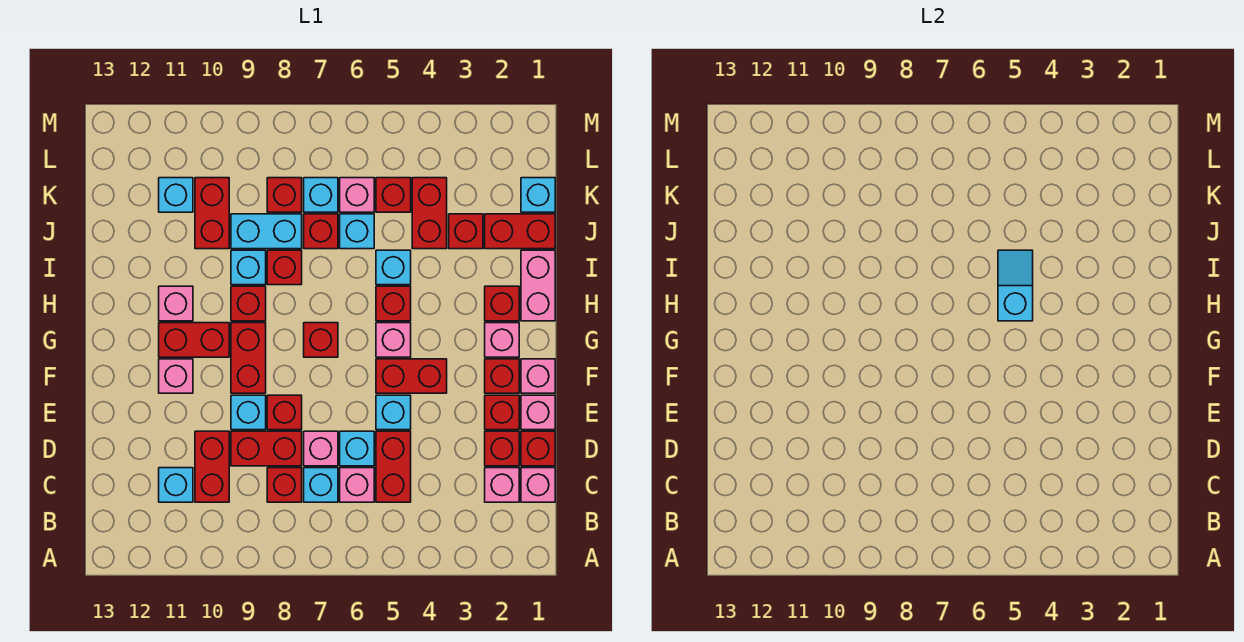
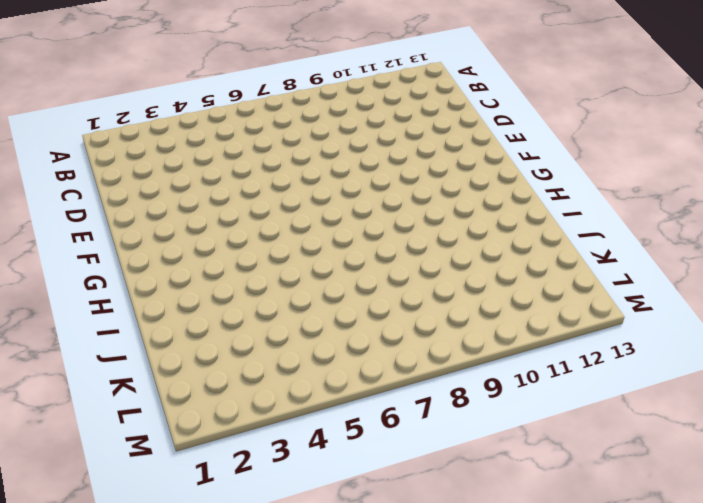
none -> pink brick C1 level 1
none -> pink brick C2 level 1
none -> red brick C5:D5 level 1
none -> pink brick C6 level 1

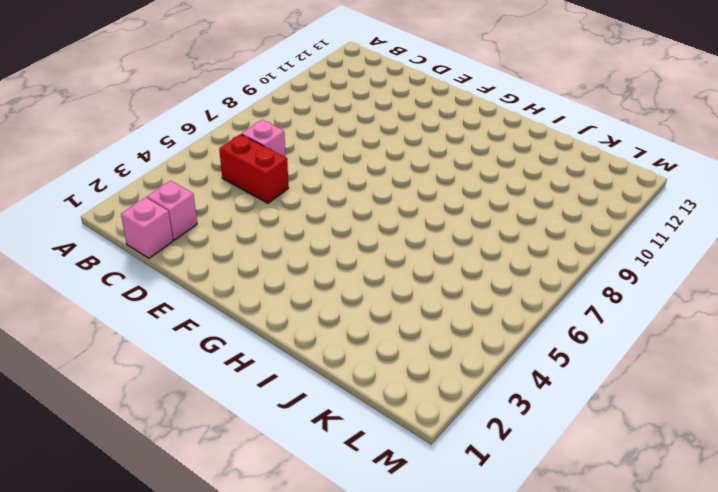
none -> cyan brick C7 level 1
none -> red brick C8 level 1
none -> red brick C10:D10 level 1
none -> cyan brick C11 level 1

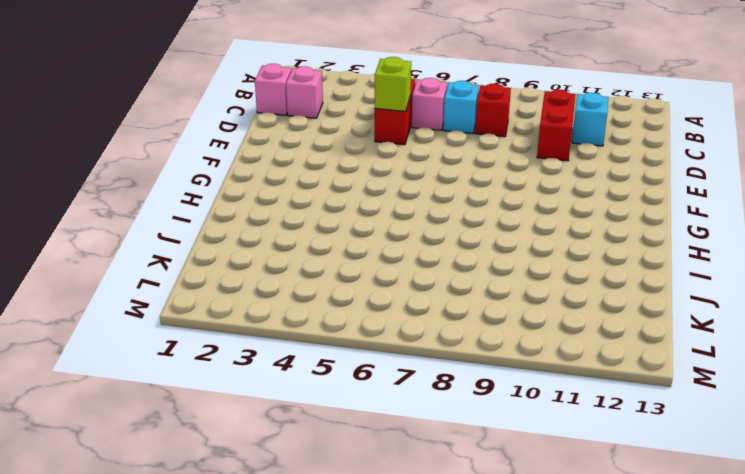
lime brick D5 level 2 -> none
none -> red brick D1 level 1
none -> red brick D2 level 1
none -> cyan brick D6 level 1
none -> pink brick D7 level 1

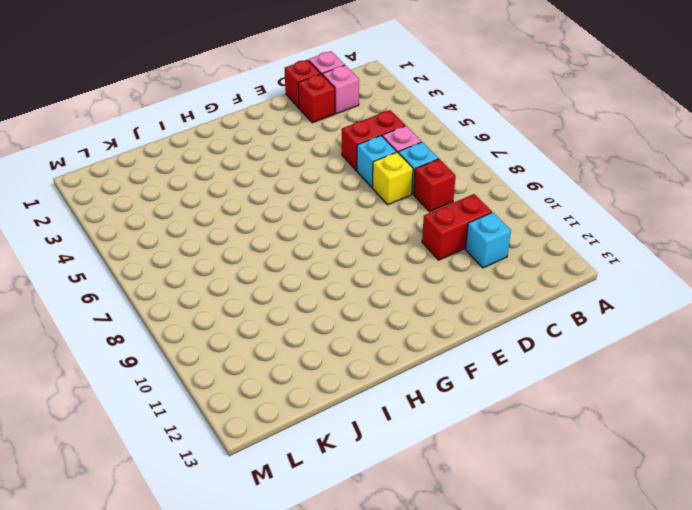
yellow brick D7 level 1 -> pink brick D7 level 1
none -> red brick D8:D9 level 1
none -> pink brick E1 level 1
none -> red brick E2 level 1
none -> cyan brick E5 level 1

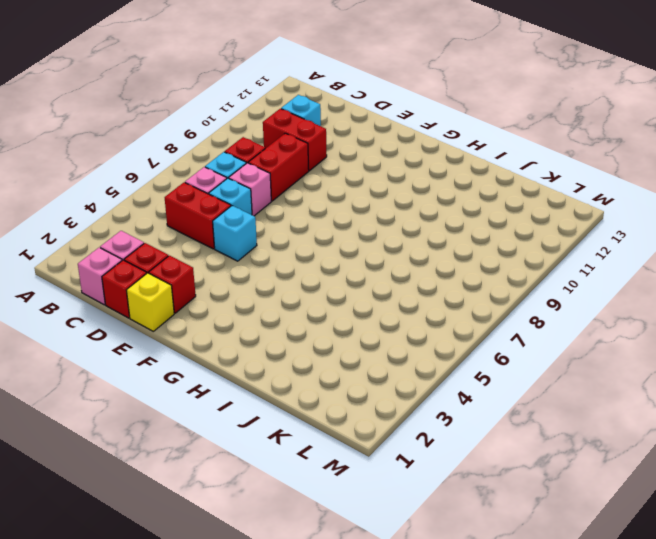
yellow brick E1 level 1 -> pink brick E1 level 1
none -> red brick E8 level 1
none -> cyan brick E9 level 1
none -> pink brick F1 level 1
none -> red brick F2 level 1

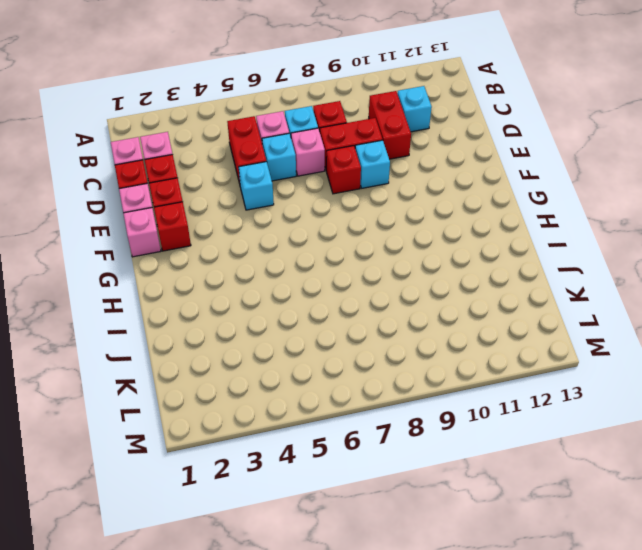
none -> red brick F4:F5 level 1
none -> red brick F9:G9 level 1
none -> pink brick F11 level 1
none -> pink brick G2 level 1

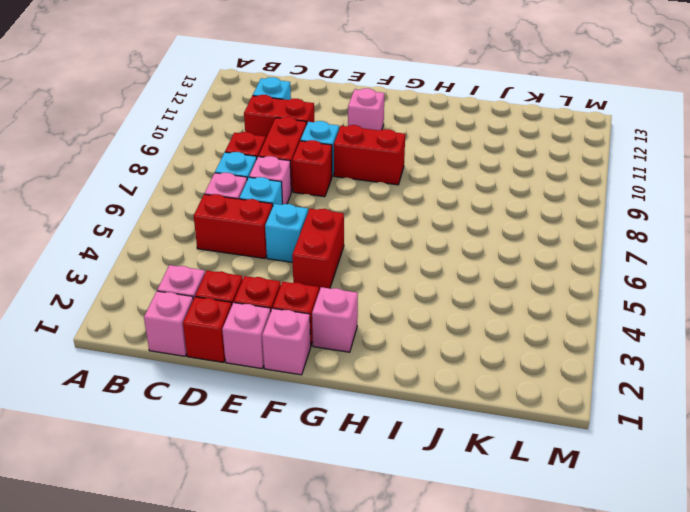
none -> pink brick G5 level 1
none -> red brick G7 level 1
none -> red brick G10:G11 level 1
none -> pink brick H1:I1 level 1

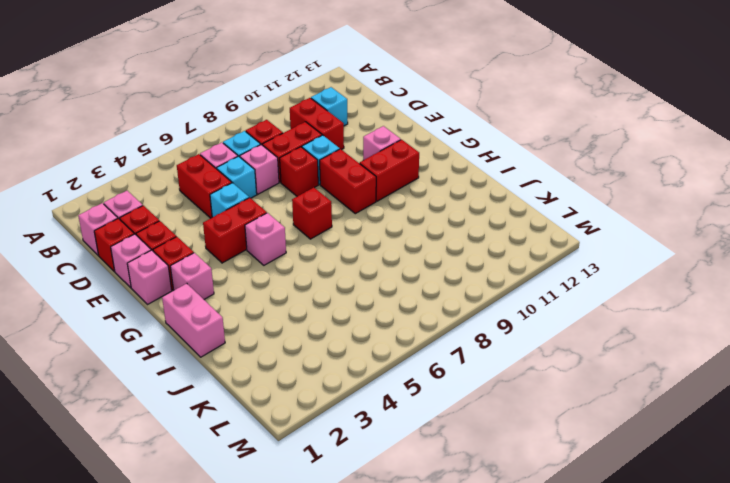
none -> red brick H2 level 1
none -> red brick H5 level 1
none -> red brick H9 level 1
none -> pink brick H11 level 1

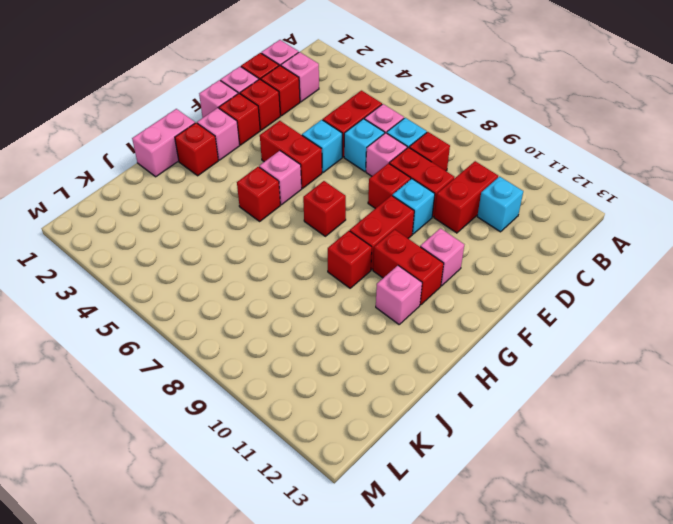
none -> cyan brick I5 level 1
none -> red brick I8 level 1
none -> cyan brick I9 level 1
none -> red brick J1:J2 level 1

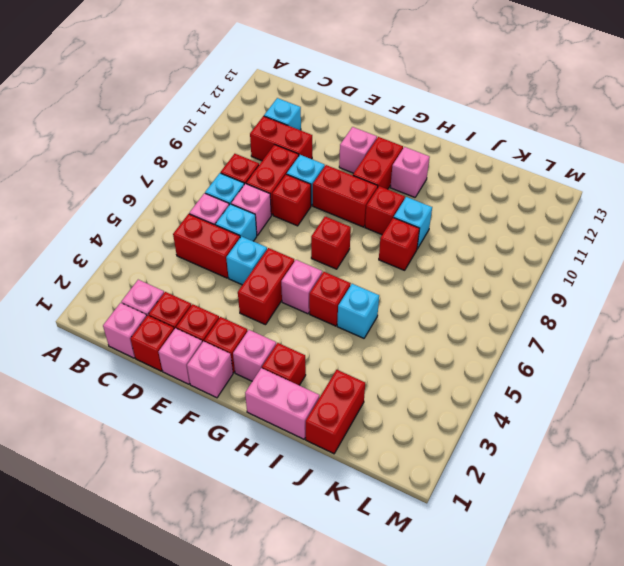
none -> red brick J3 level 1
none -> red brick J4:K4 level 1
none -> cyan brick J6 level 1
none -> red brick J7 level 1

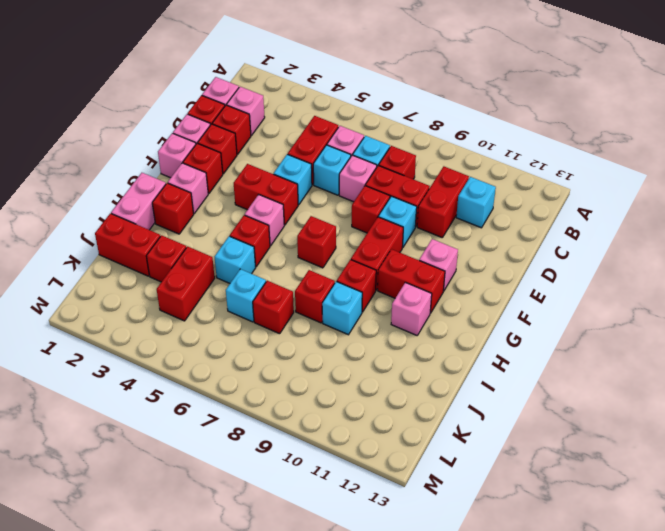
none -> cyan brick J8:J9 level 1
none -> red brick J10:K10 level 1
none -> cyan brick K1 level 1
none -> red brick K5 level 1

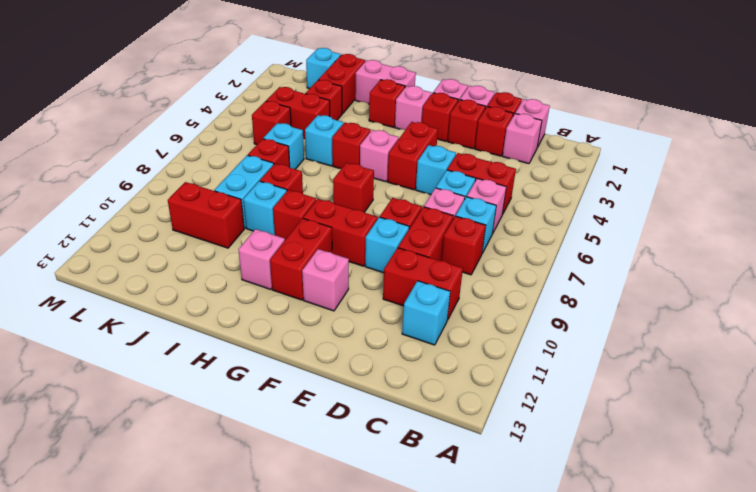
none -> pink brick K6 level 1
none -> cyan brick K7 level 1
none -> red brick K8 level 1
none -> cyan brick K11 level 1

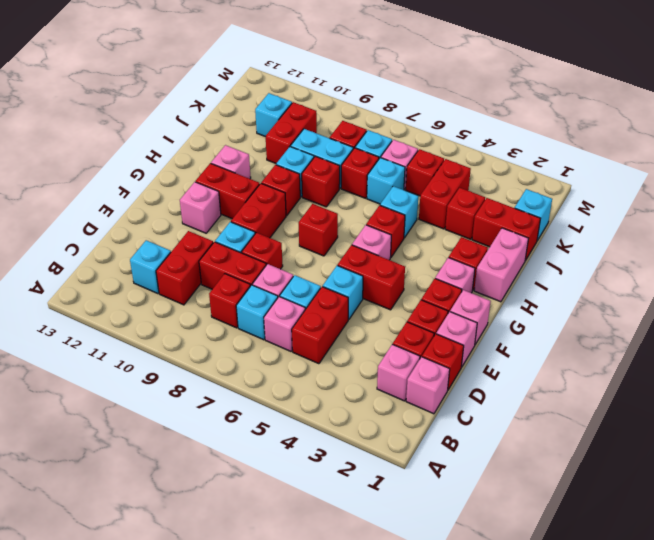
none -> cyan slope H5:I5 level 2 top H

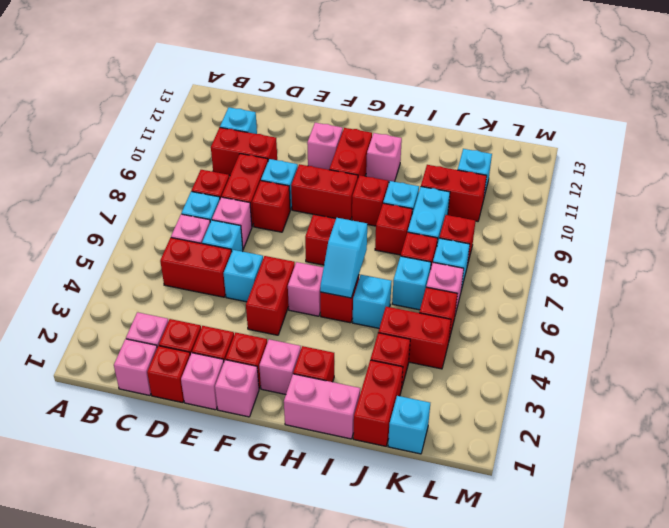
cyan slope H5:H6 level 2 top 6 -> cyan slope H5:I5 level 2 top H

